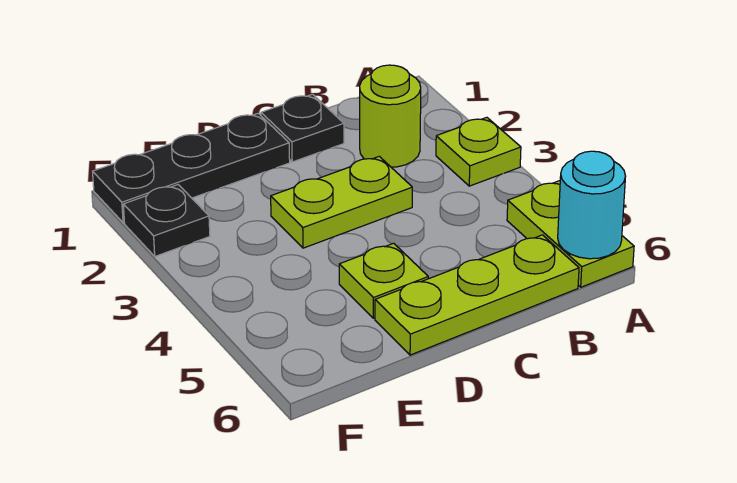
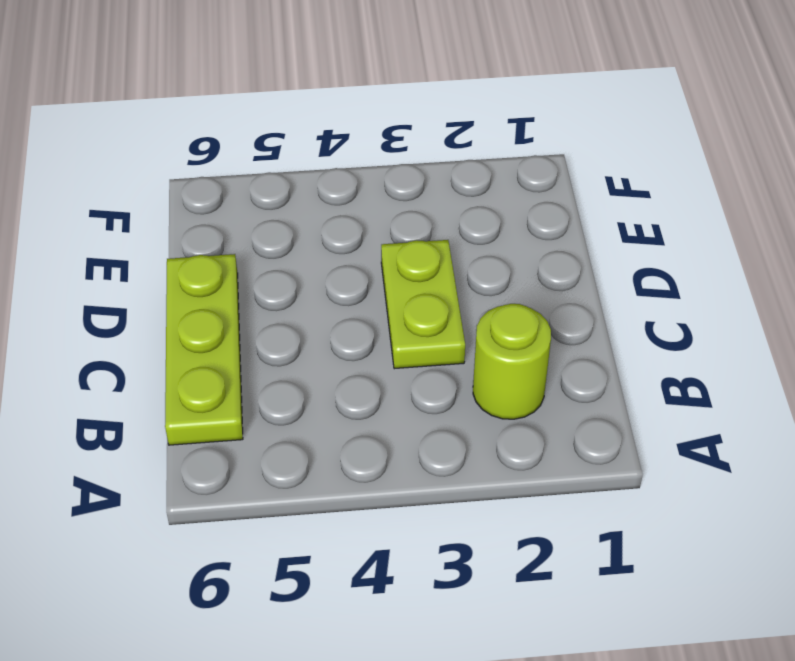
none -> lime plate A3 level 1
none -> lime plate A5:A6 level 1

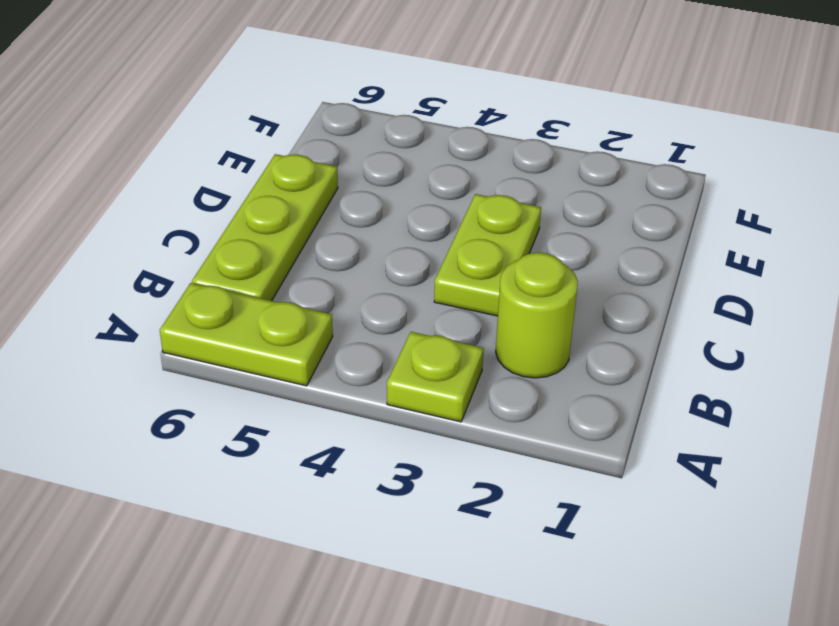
none -> black plate C1 level 1
none -> black plate D1:F1 level 1

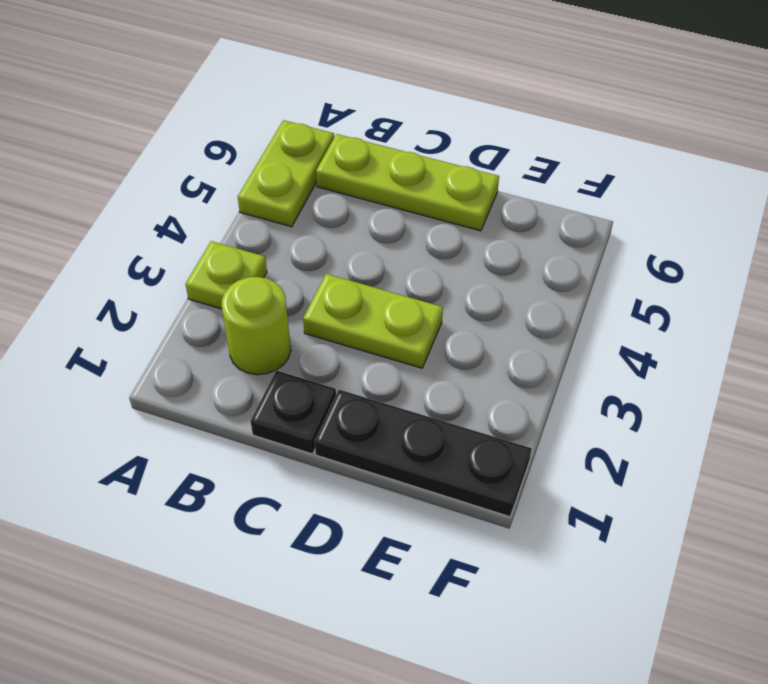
none -> lime plate D5 level 1
none -> black plate F2 level 1

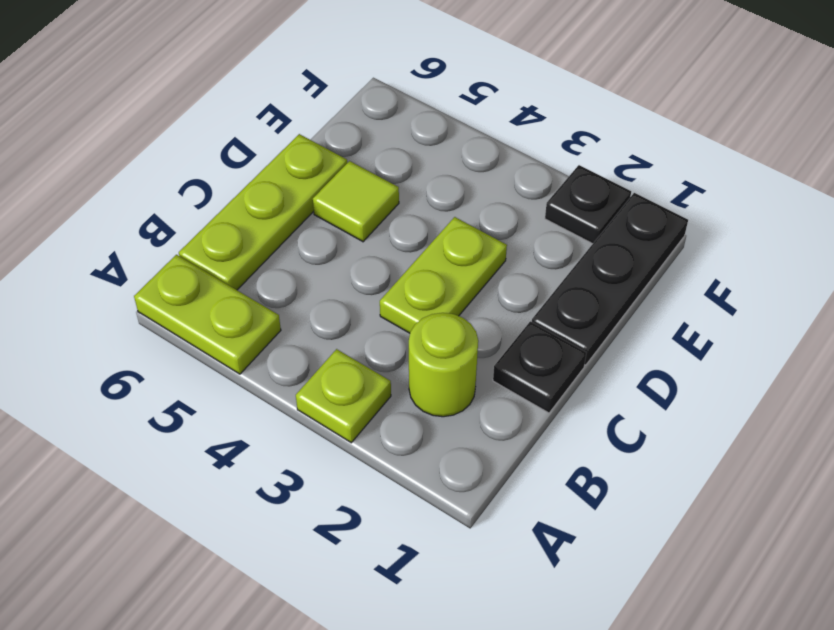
lime tile D5 level 1 -> lime plate D5 level 1
none -> cyan round brick A6 level 2

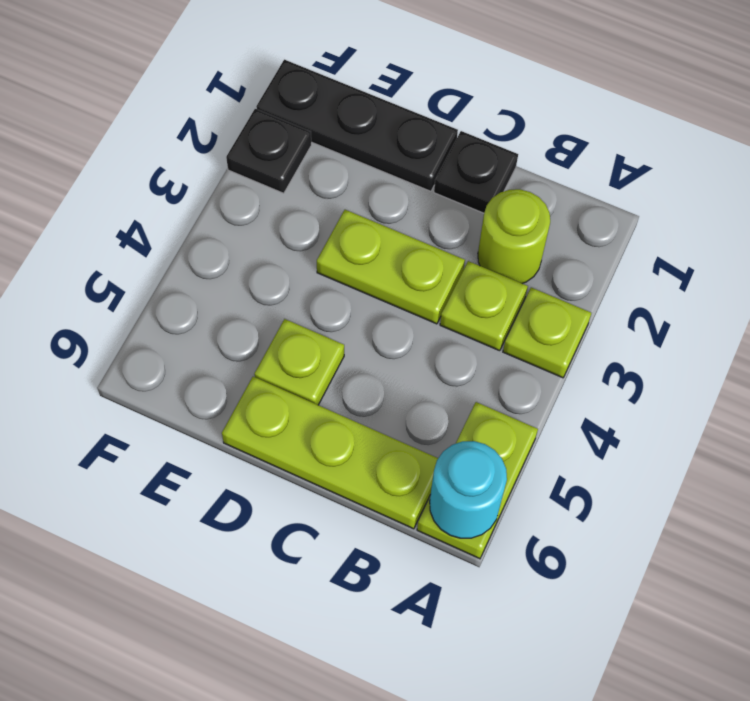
lime plate B3 level 1 -> none

